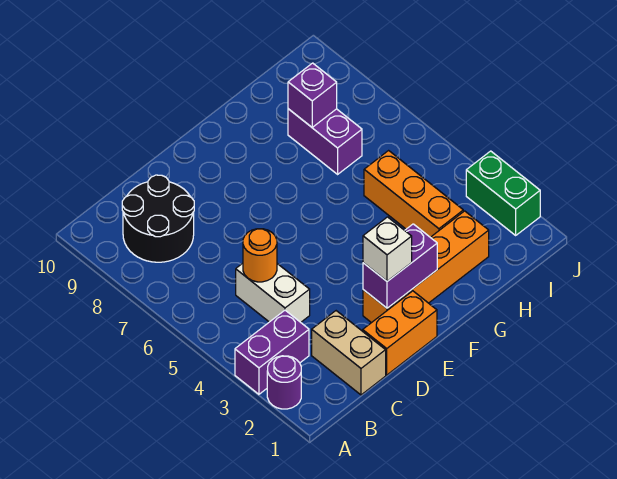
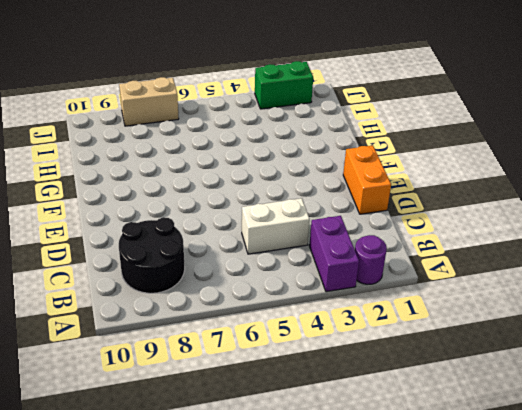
tan brick J7:J8 level 1 -> tan brick C1:C2 level 1
none -> orange brick E2:H2 level 1
none -> orange brick H3:H5 level 1
none -> purple brick H7:H8 level 1

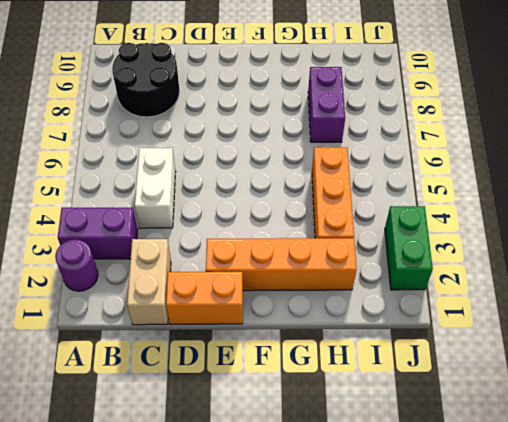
none -> orange round brick C5 level 2
none -> purple brick E2:F2 level 2
none -> purple brick H8 level 2

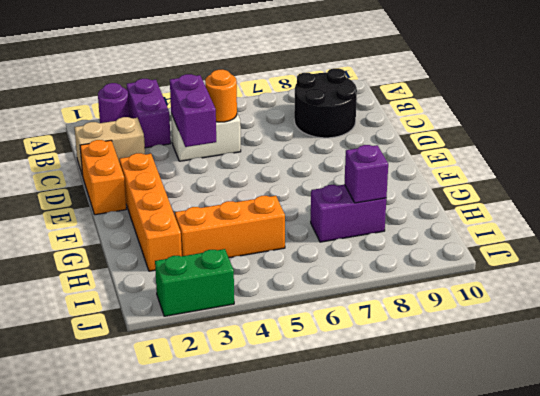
purple brick C4:D4 level 2 -> purple brick E2:F2 level 2
none -> white brick E2 level 3

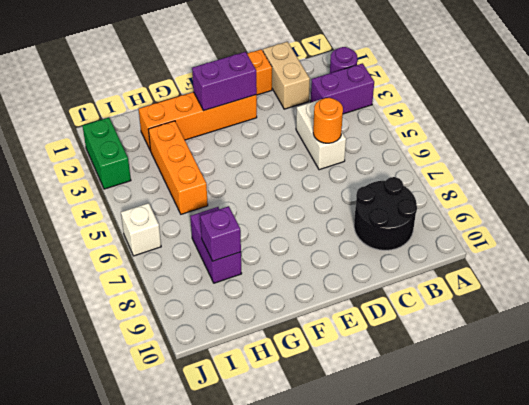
white brick J6 level 1 -> white brick E2 level 3

